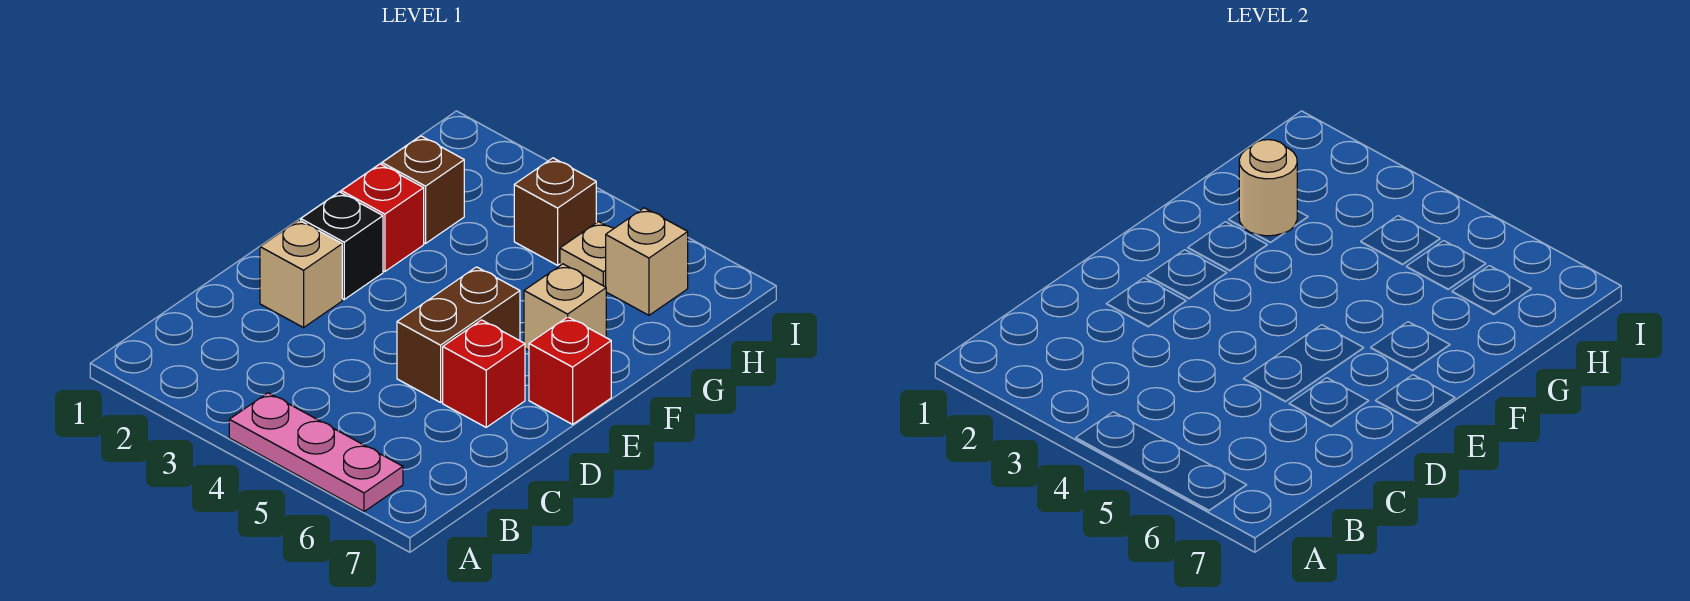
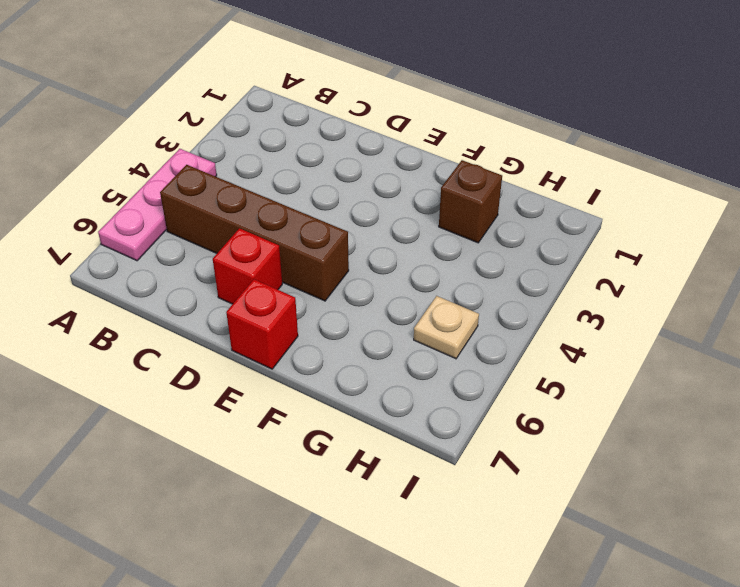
brown brick B5:E5 level 1 -> brown brick D5:E5 level 1
none -> tan brick D2 level 1
none -> black brick E2 level 1
none -> red brick F2 level 1

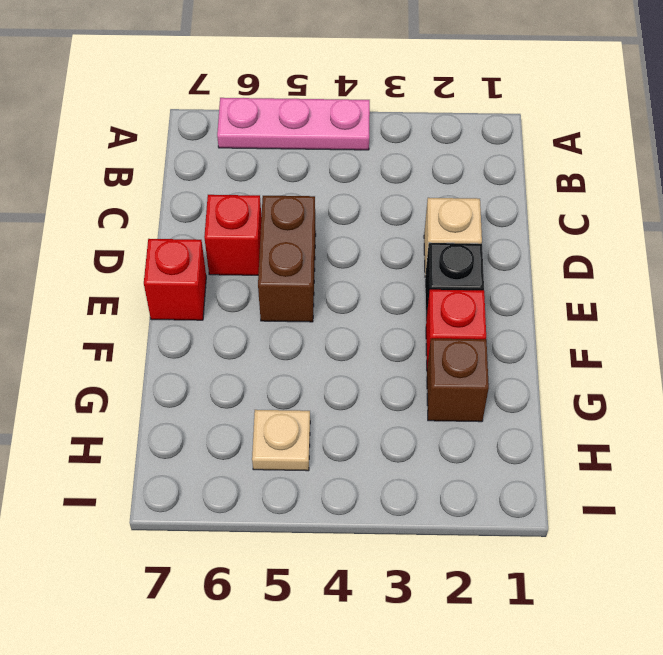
none -> tan brick F6 level 1
none -> brown brick H4 level 1
none -> tan brick H6 level 1

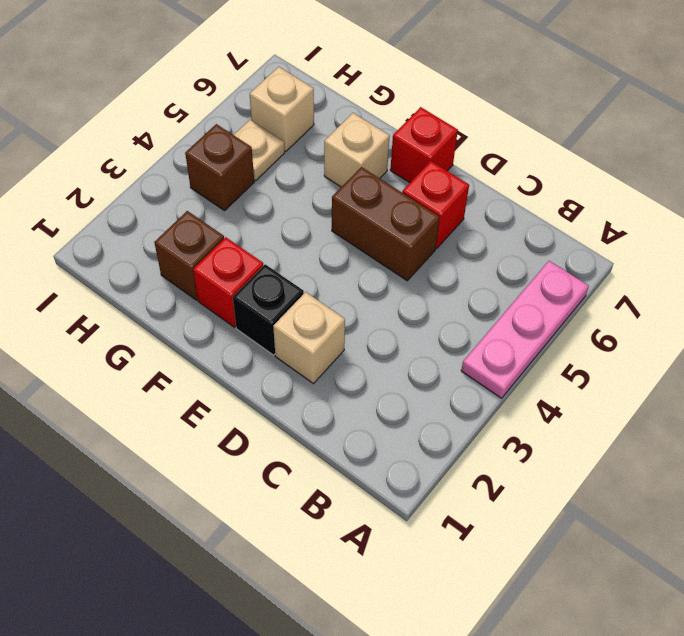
none -> tan round brick G2 level 2

